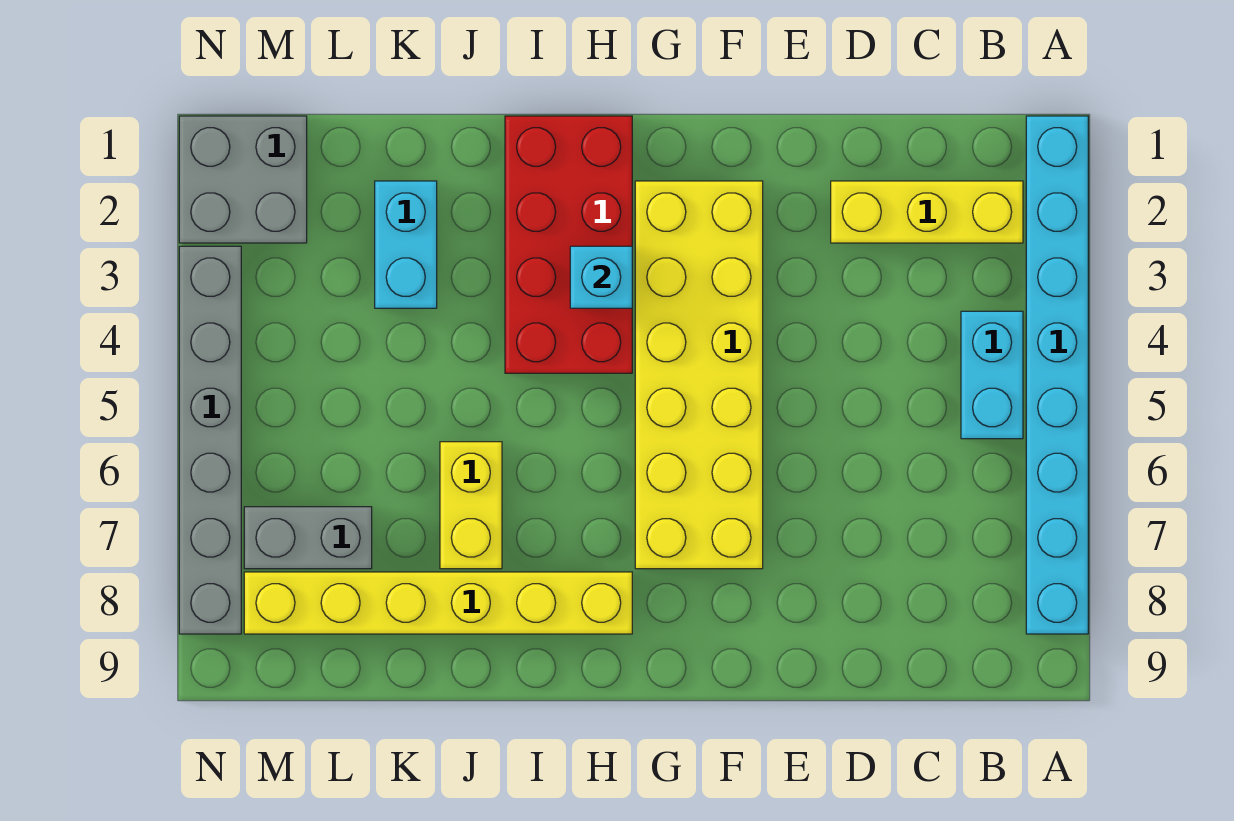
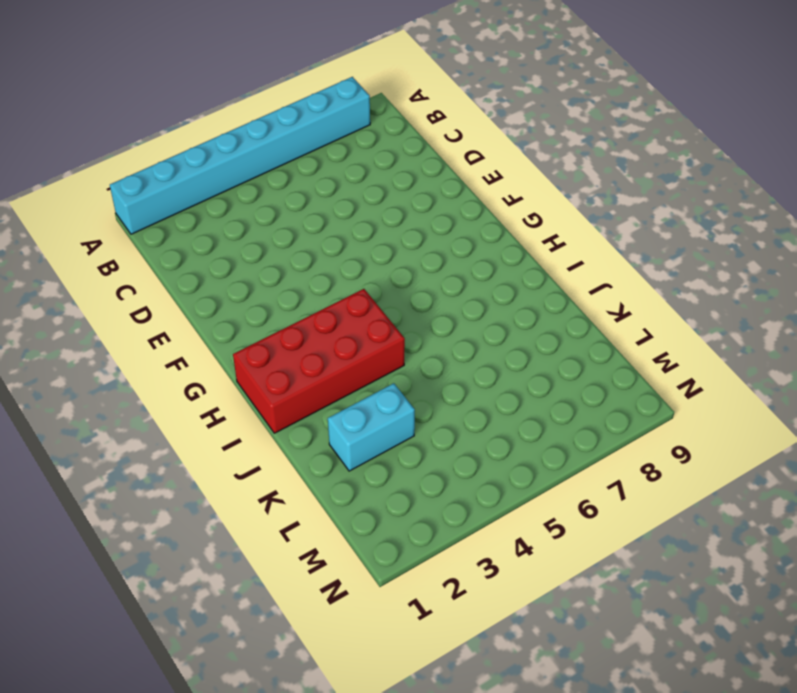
none -> yellow brick B2:D2 level 1
none -> cyan brick B4:B5 level 1
none -> yellow brick F2:G7 level 1

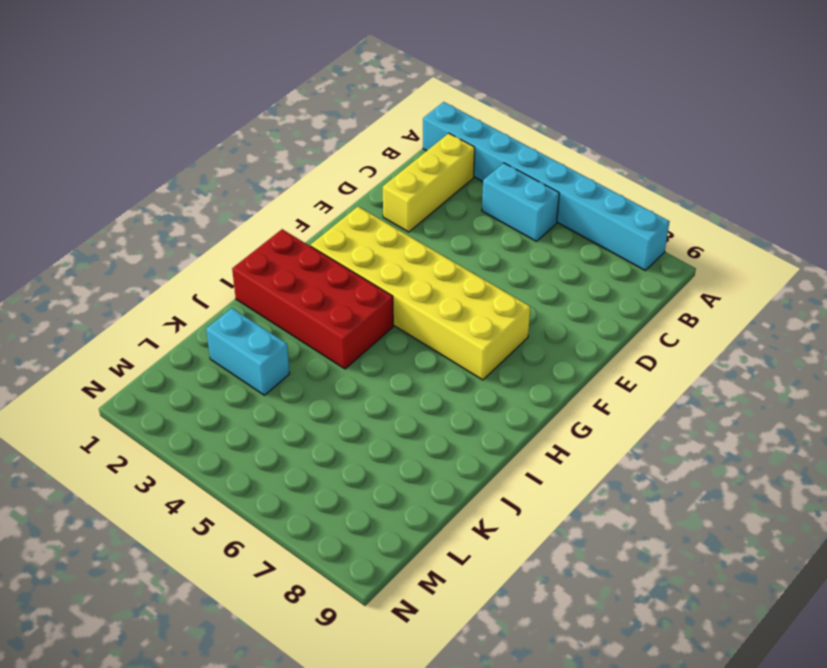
none -> yellow brick H8:M8 level 1
none -> yellow brick J6:J7 level 1
none -> grey brick L7:M7 level 1

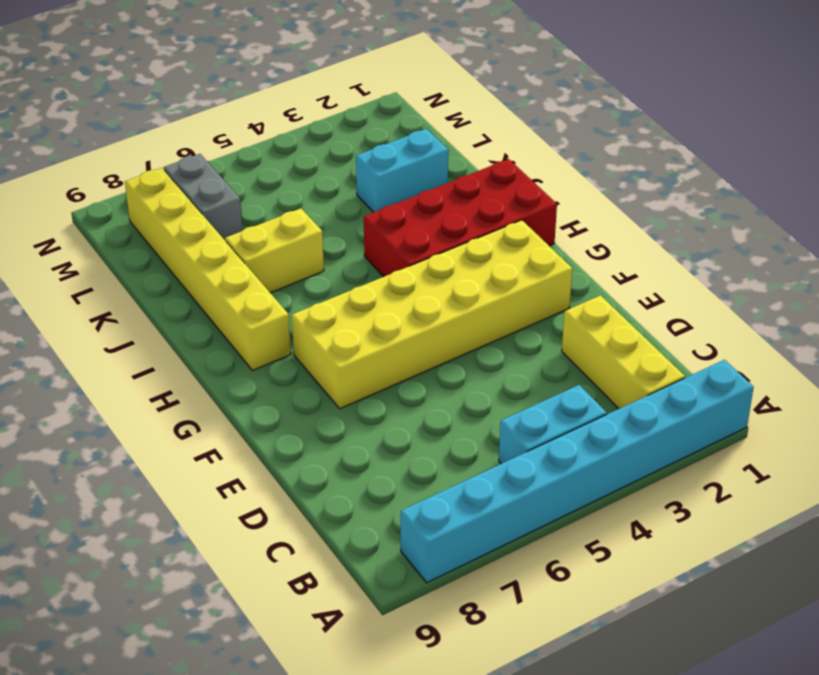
none -> grey brick M1:N2 level 1
none -> grey brick N3:N8 level 1
none -> cyan brick H3 level 2

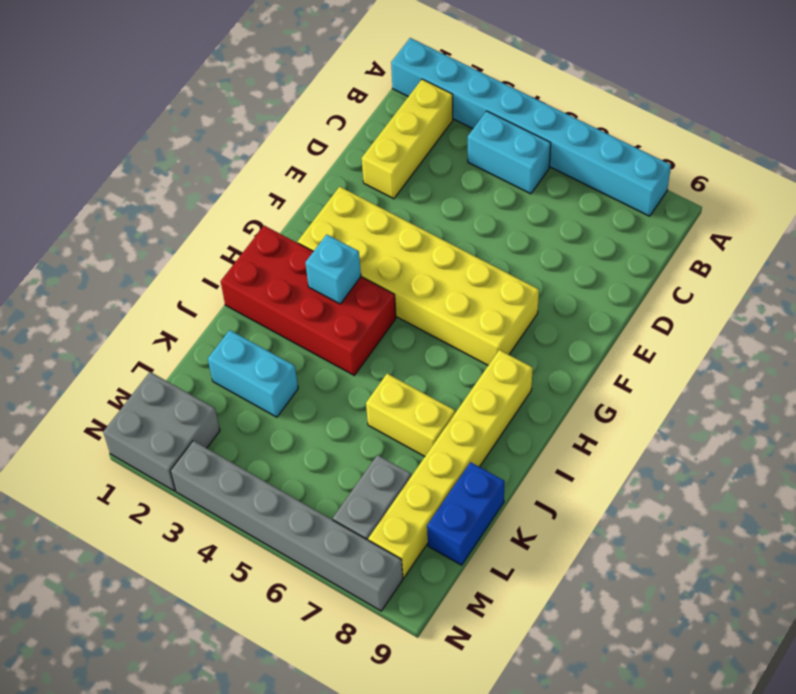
blue brick K9:L9 level 1 -> none

